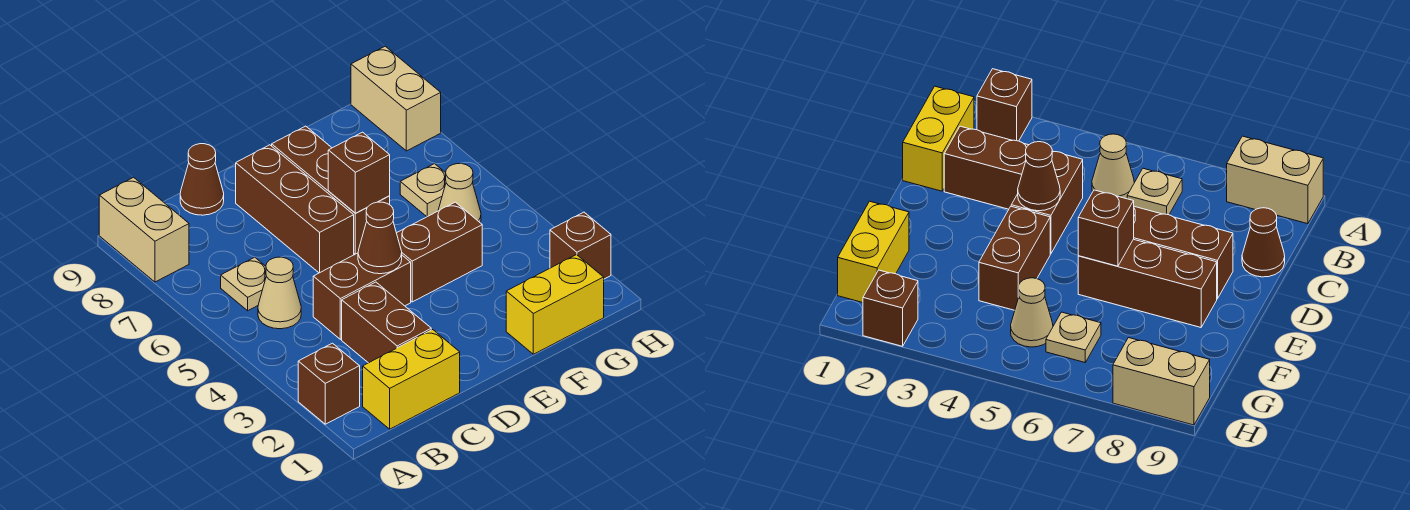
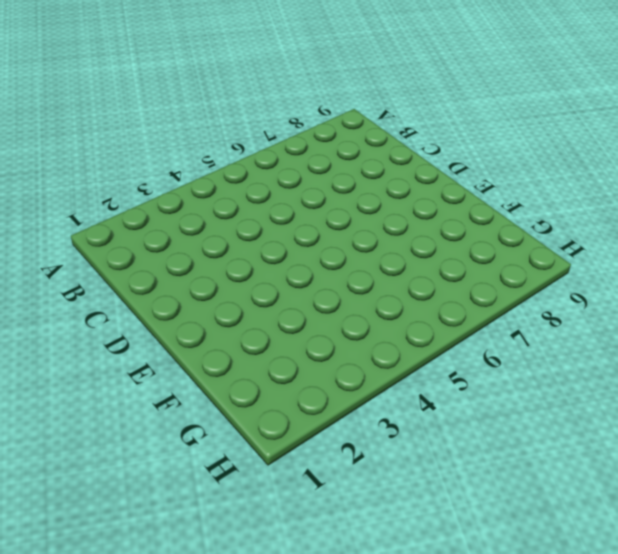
none -> brown brick A2 level 1
none -> tan brick A8:A9 level 1
none -> yellow brick B1:C1 level 1

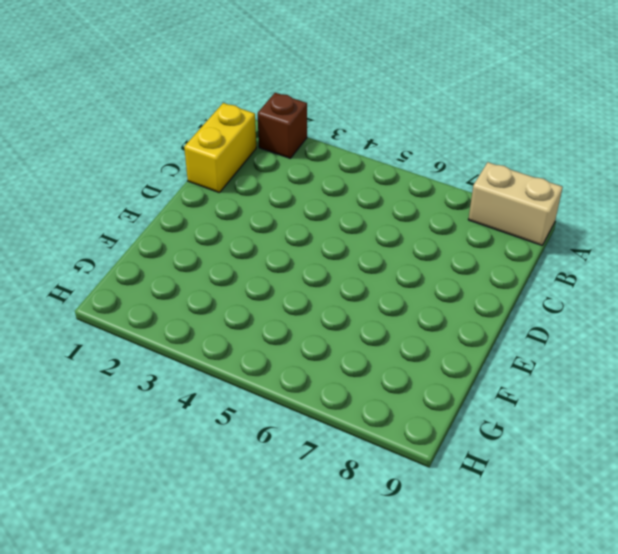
none -> tan cone B5 level 1
none -> tan plate B6 level 1
none -> brown brick C2:C3 level 1

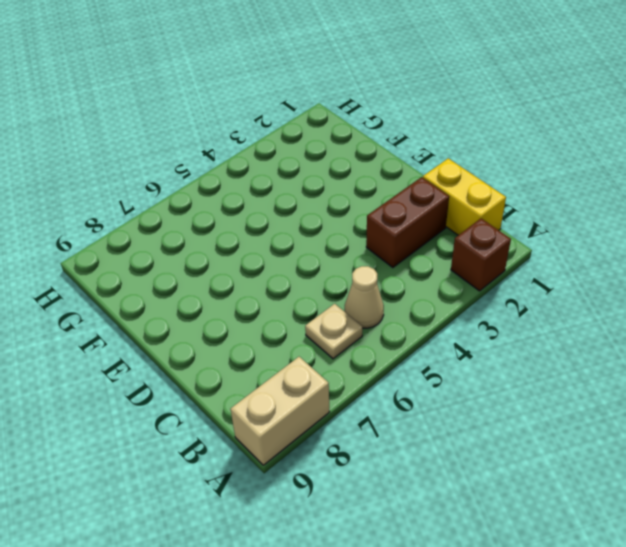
none -> brown brick C4:D4 level 1
none -> brown cone C9 level 1
none -> brown brick D6:D8 level 1

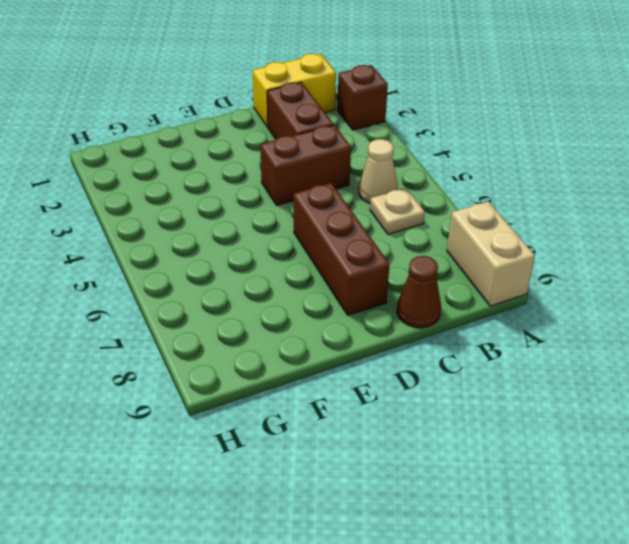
none -> brown brick E4:F4 level 1
none -> brown brick E6:E8 level 1
none -> yellow brick F1:G1 level 1

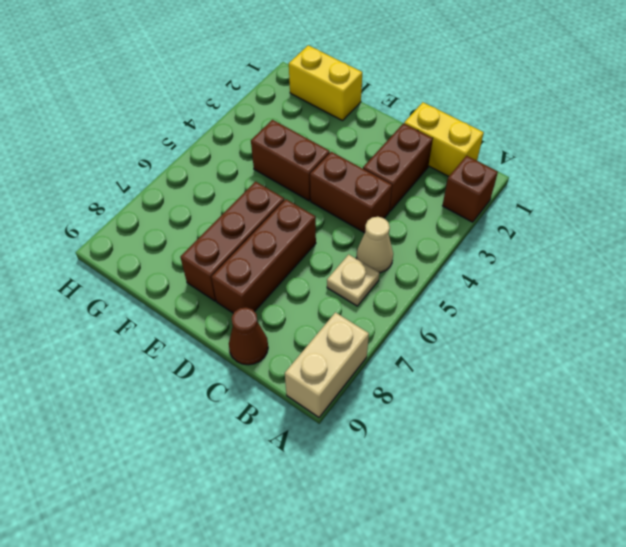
none -> tan cone G5 level 1
none -> tan plate G6 level 1
none -> brown brick H2 level 1

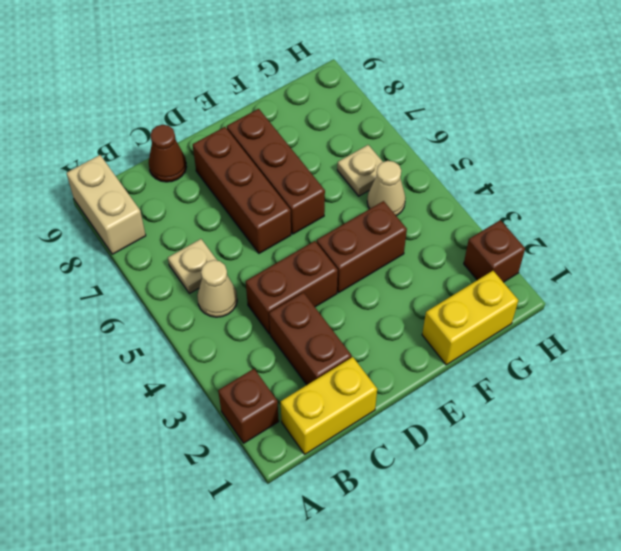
none -> tan brick H8:H9 level 1
none -> brown cone D4 level 2
none -> brown brick E6 level 2

